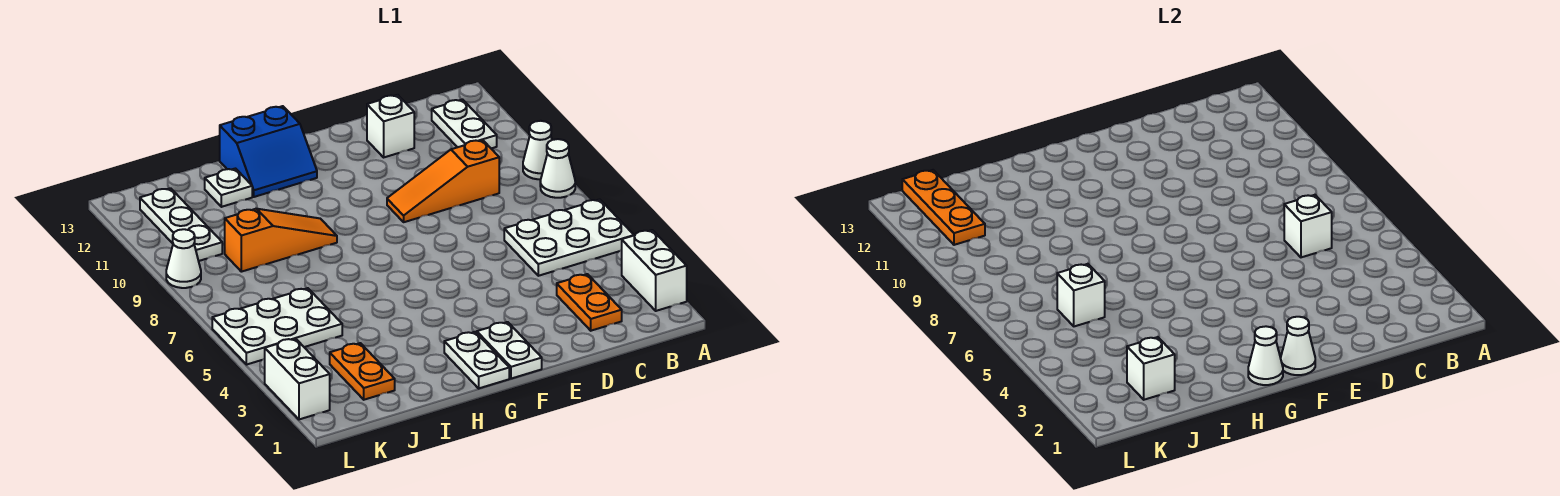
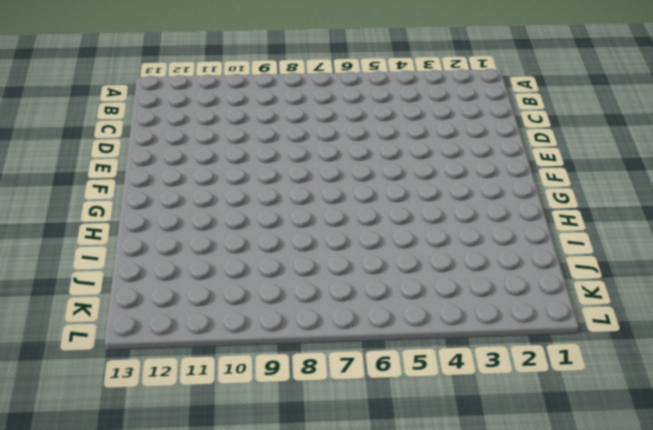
none -> white brick A2:A3 level 1
none -> white plate A5:C6 level 1
none -> white cone A8 level 1

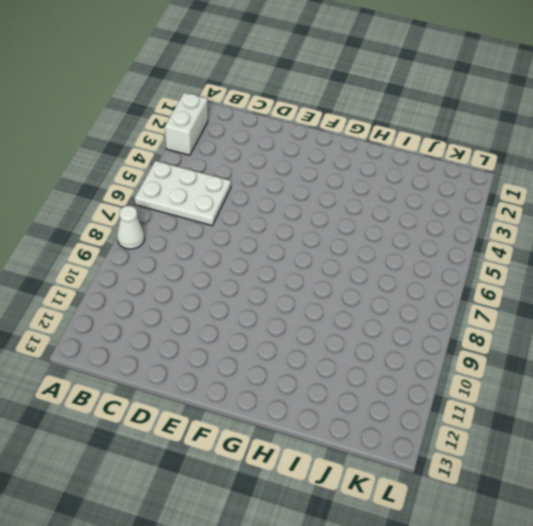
none -> white cone A9 level 1
none -> white plate B11:B12 level 1
none -> orange plate C2:C3 level 1

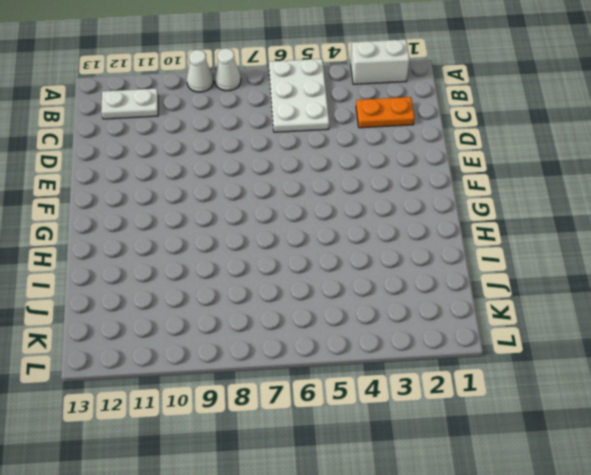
none -> orange slope C9:E9 level 1 top C
none -> white brick D12 level 1
none -> white plate F1:F2 level 1

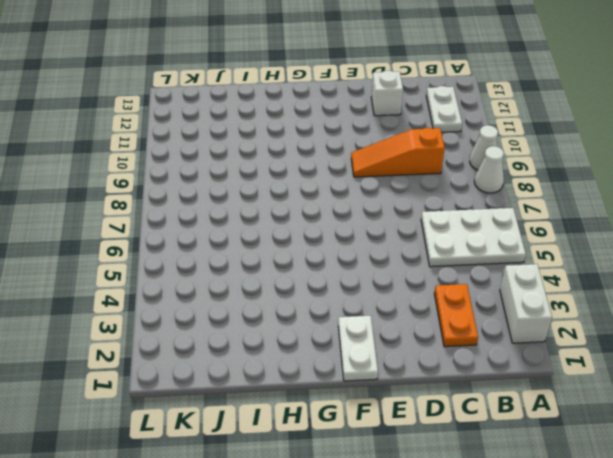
none -> white plate G1:G2 level 1
none -> blue slope G12:H13 level 1 top 13
none -> orange slope H9:J9 level 1 top J

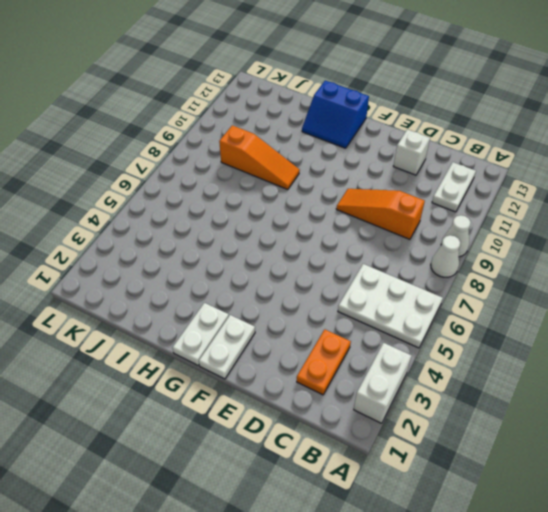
none -> white plate I12 level 1
none -> orange plate J2:J3 level 1
none -> white plate J5:L6 level 1

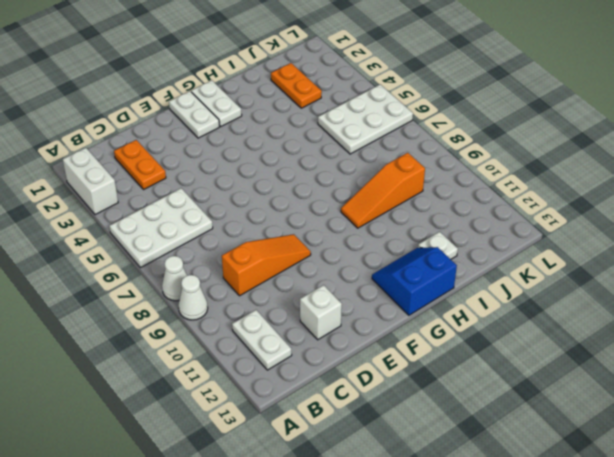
none -> white plate K10:K12 level 1
none -> white brick L2:L3 level 1
none -> white cone L9 level 1

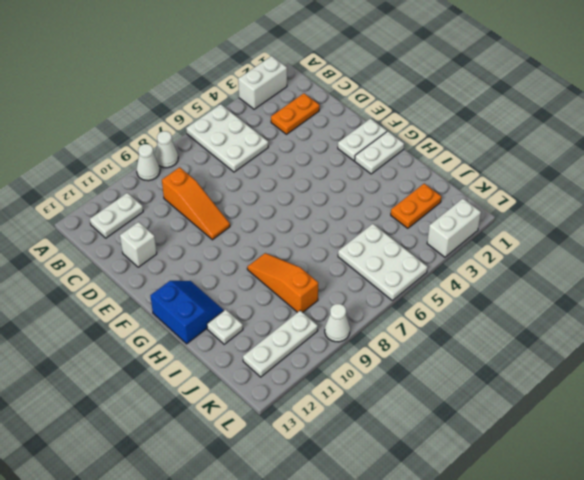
none -> white brick C6 level 2
none -> white cone F1 level 2
none -> white cone G1 level 2

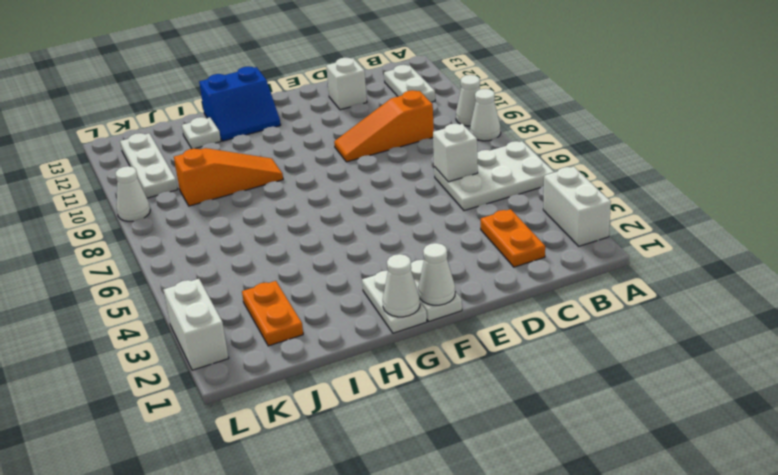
none -> white plate J5:L6 level 1
none -> white brick J2 level 2
none -> white brick J6 level 2

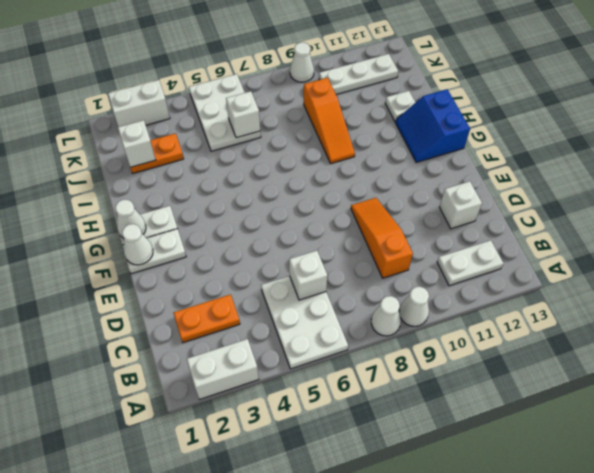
none -> orange plate K11:K13 level 2

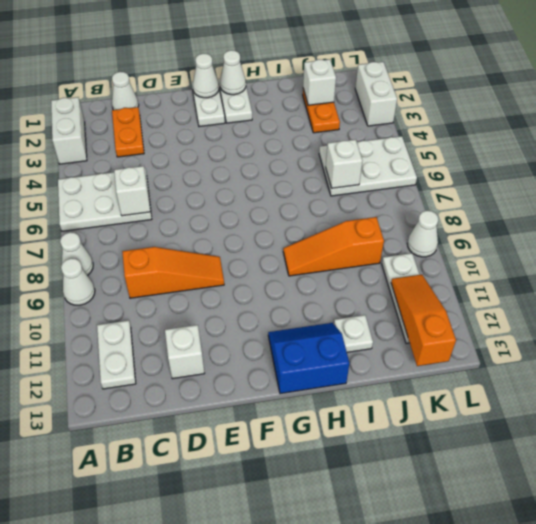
white cone C1 level 1 -> none
orange slope K11:K13 level 2 top 13 -> orange plate K11:K13 level 2

